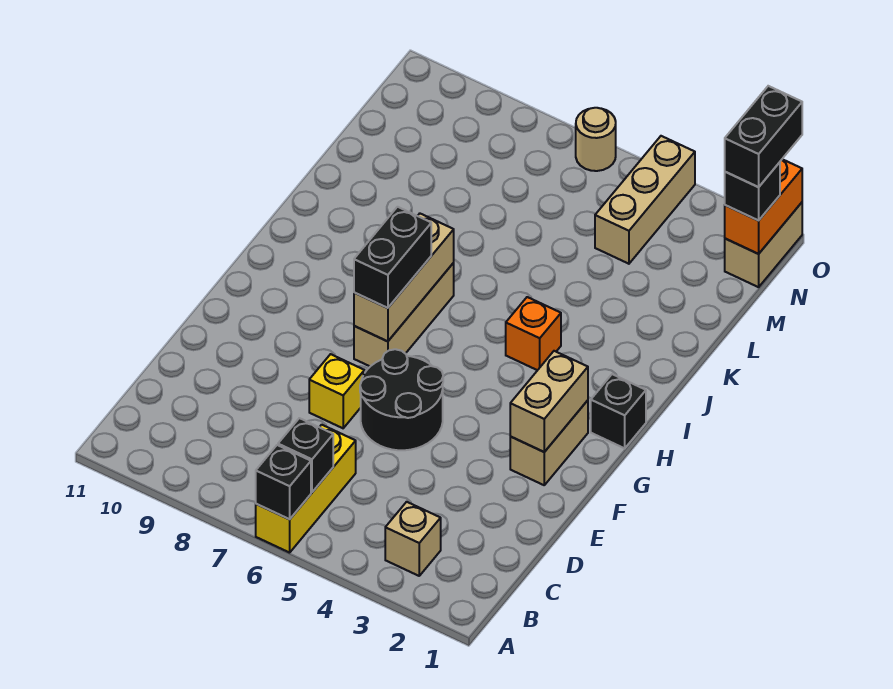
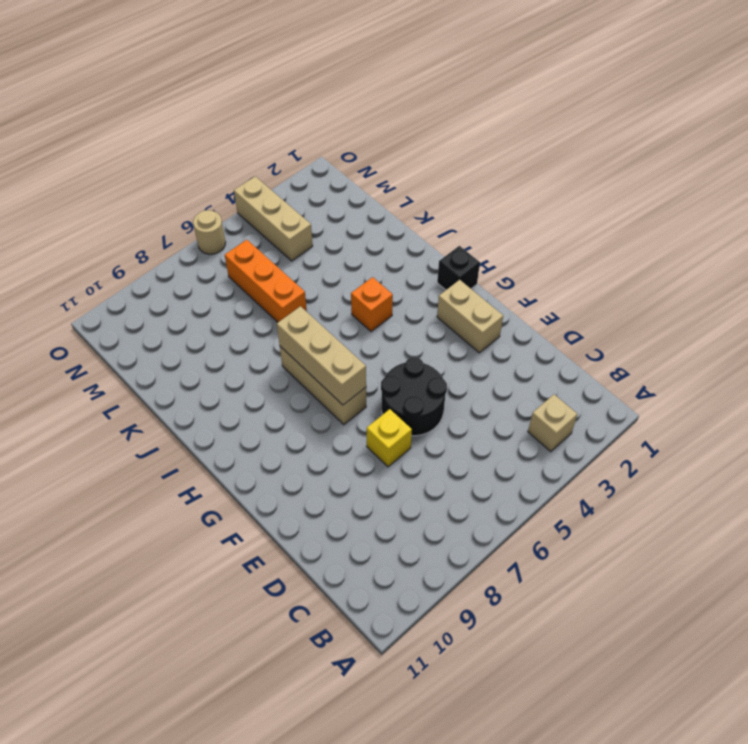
orange brick K6:M6 level 1 -> none
none -> yellow brick A6:C6 level 1
none -> tan brick N1:O1 level 1
none -> black brick A6 level 2

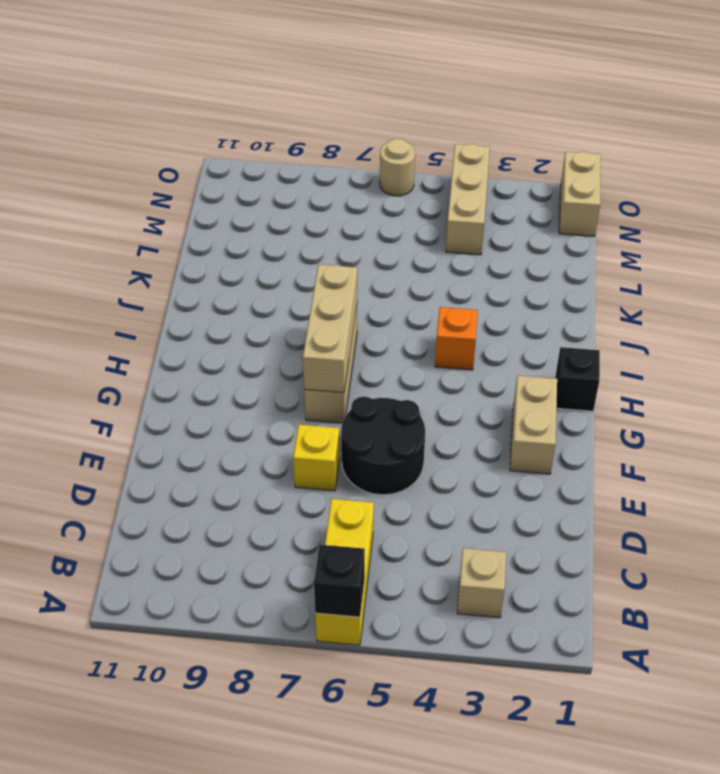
none -> black brick B6 level 2
none -> tan brick F2:G2 level 2
none -> orange brick N1:O1 level 2

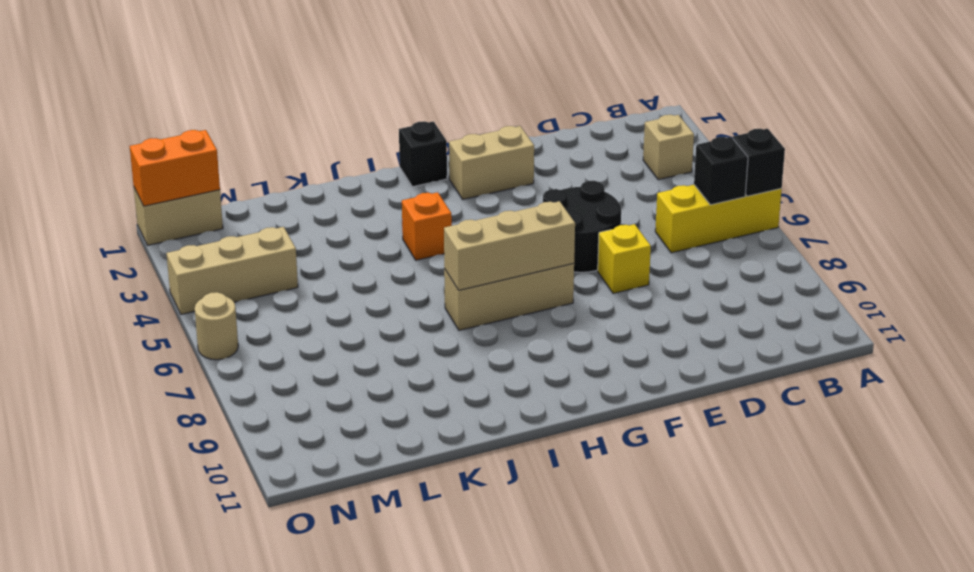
none -> tan brick F2:G2 level 2
none -> black brick G7:H7 level 3
none -> black brick N1 level 3

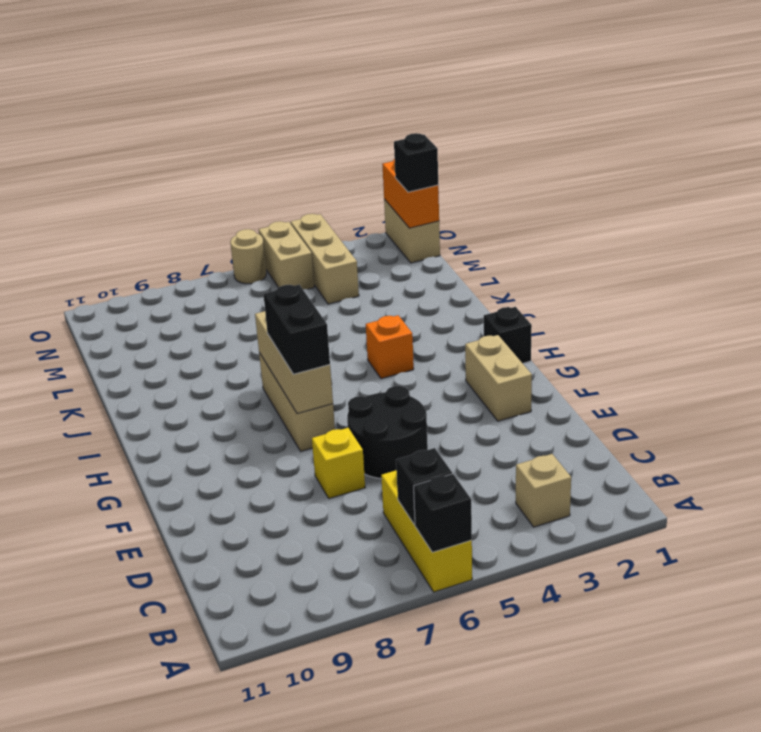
tan brick N5:O5 level 1 -> tan brick F2:G2 level 2
none -> black brick N1:O1 level 4

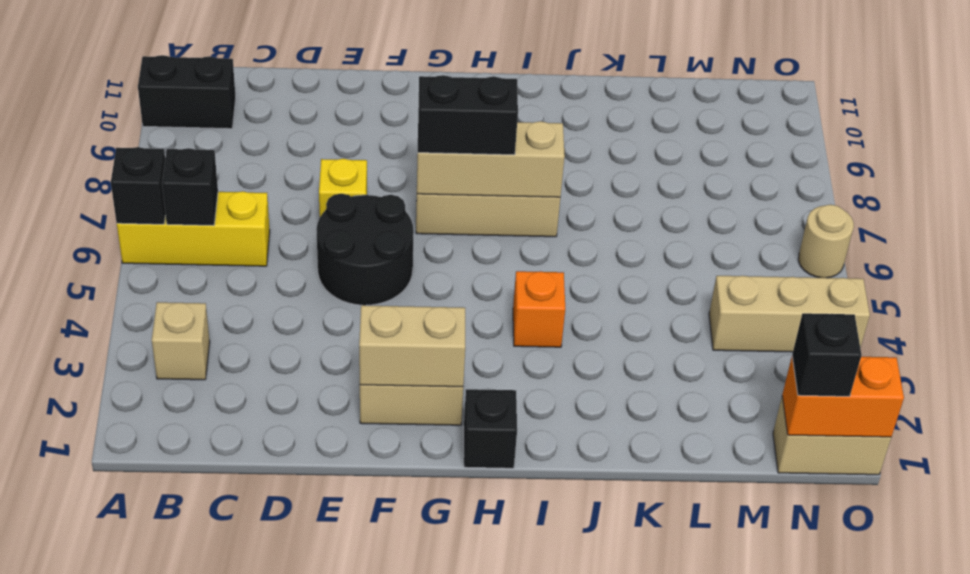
black brick A10:B10 level 1 -> black brick N1:O1 level 4

